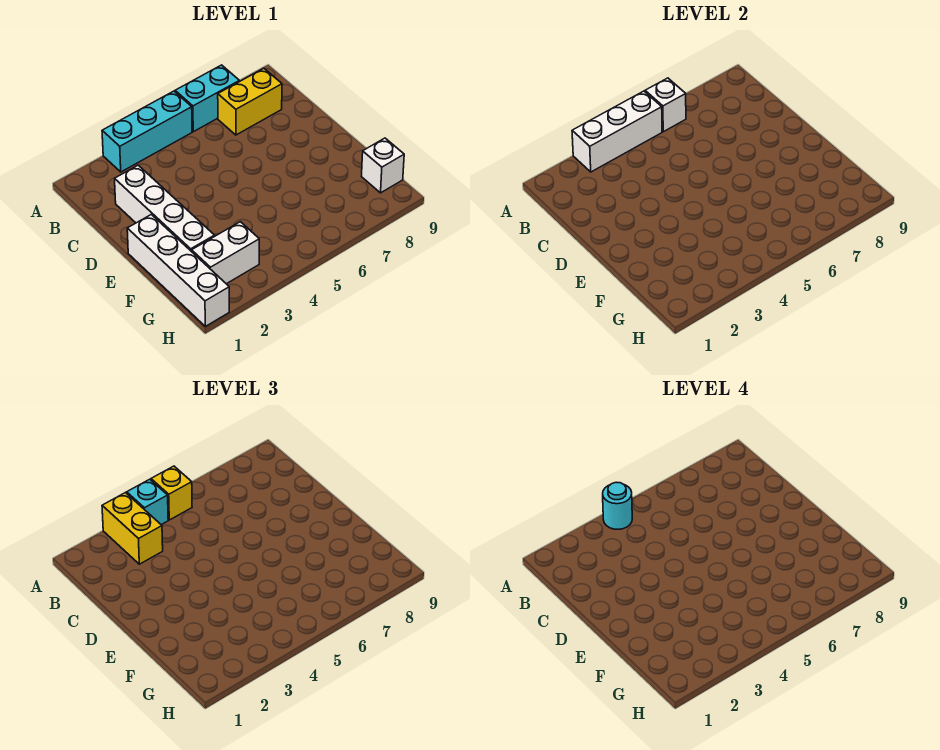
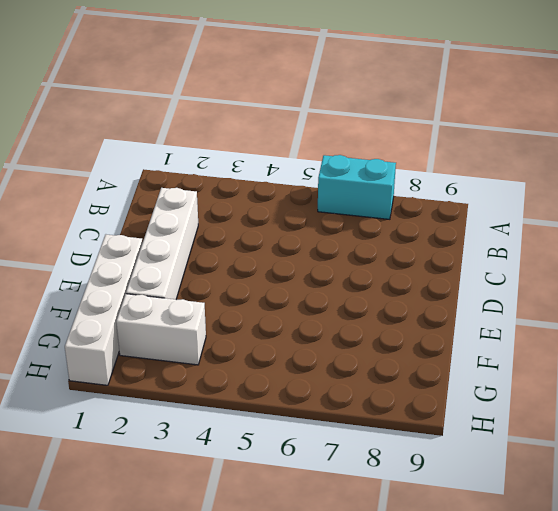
none -> cyan brick A3:A5 level 1
none -> yellow brick B7:B8 level 1
none -> white brick G9 level 1

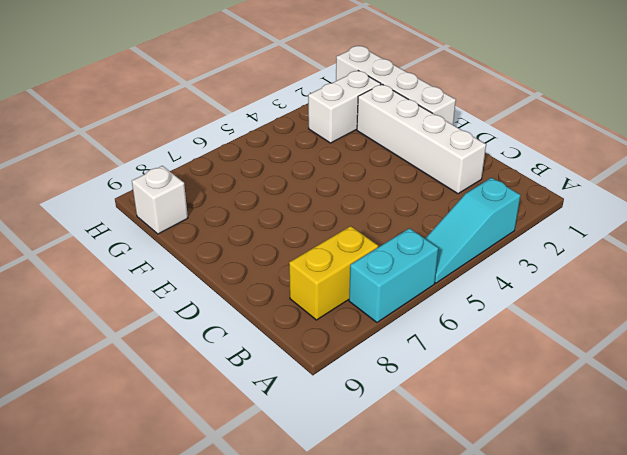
cyan slope A3:A5 level 1 top 3 -> cyan brick A3:A5 level 1
none -> white brick A3:A5 level 2
none -> white brick A6 level 2
none -> yellow brick A3:B3 level 3

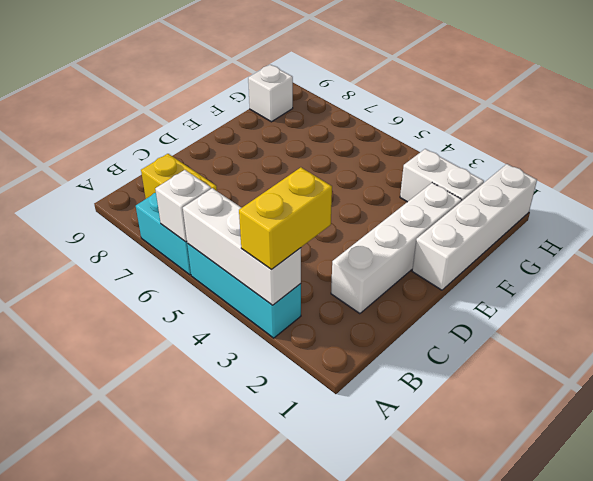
none -> cyan brick A4 level 3
none -> yellow brick A5 level 3
none -> cyan round brick A4 level 4

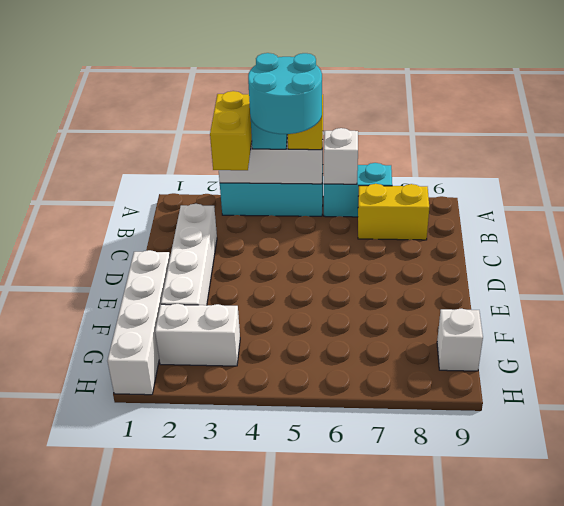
cyan round brick A4:B5 level 4 -> cyan round brick A4 level 4

